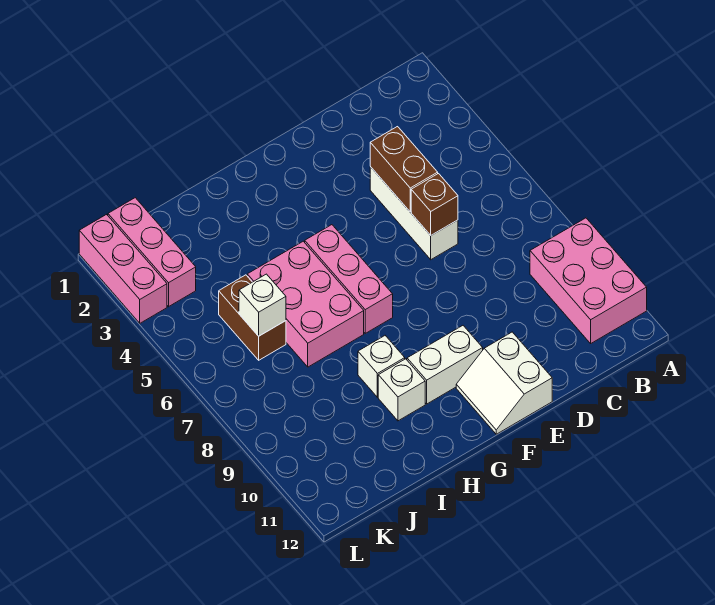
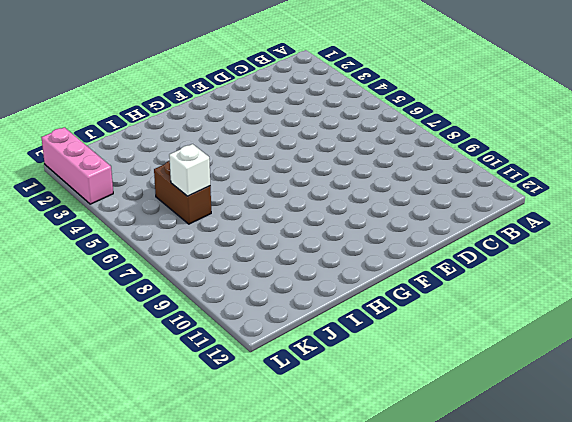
none -> pink brick A9:B11 level 1
none -> white brick D4:D6 level 1
none -> white slope E11:F12 level 1 top E

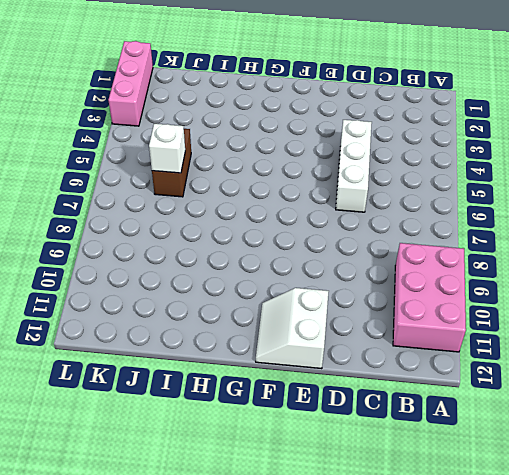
none -> white brick F10:G10 level 1
none -> pink brick G5:G7 level 1
none -> pink brick H5:I7 level 1

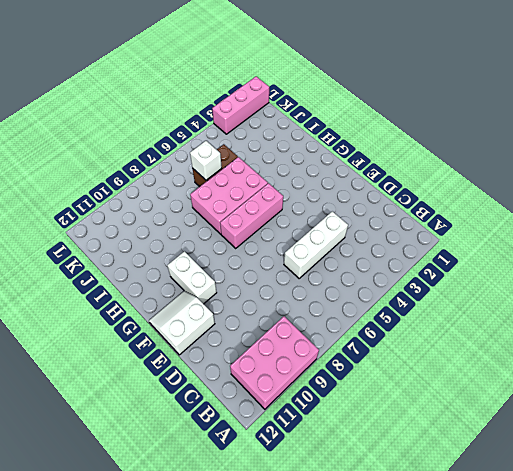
none -> white brick H9 level 1
none -> white brick H10 level 1
none -> pink brick K1:K3 level 1

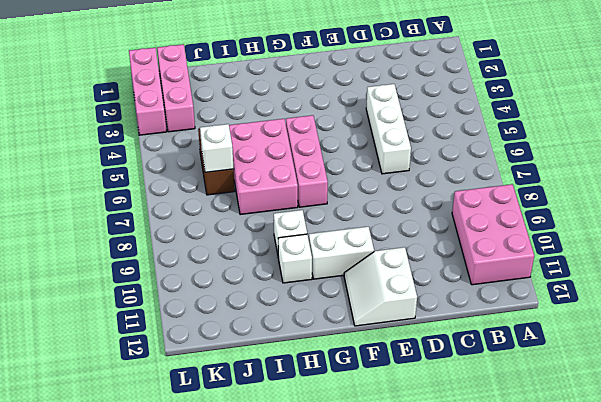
none -> brown brick D4:D5 level 2
none -> brown brick D6 level 2

